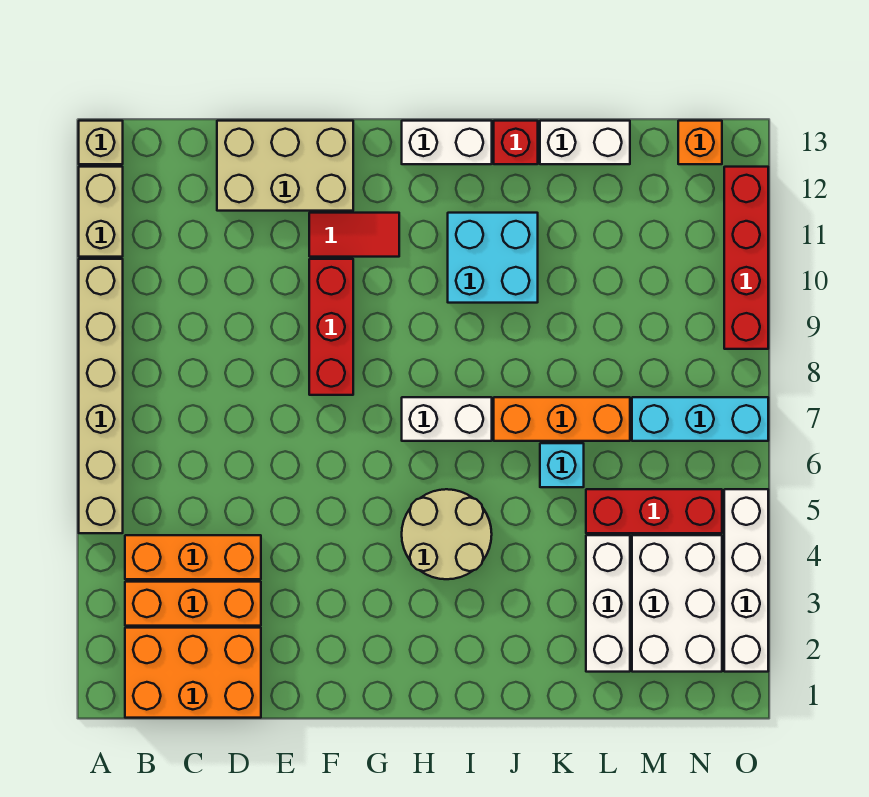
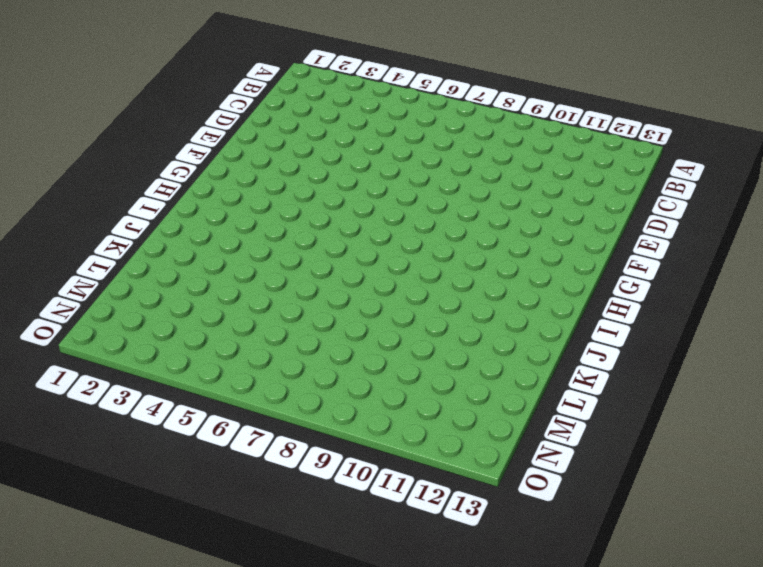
none -> tan brick A5:A10 level 1
none -> tan brick A11:A12 level 1
none -> tan brick A13 level 1

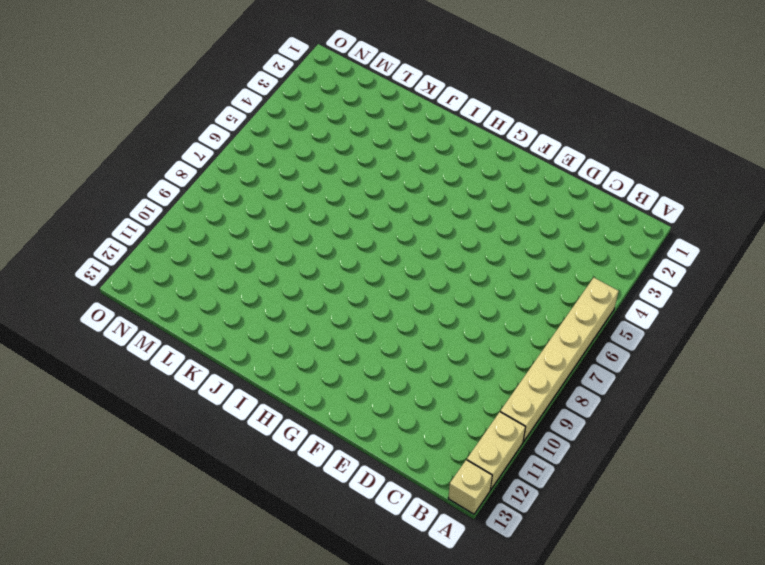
none -> orange brick B1:D2 level 1
none -> orange brick B3:D3 level 1
none -> orange brick B4:D4 level 1

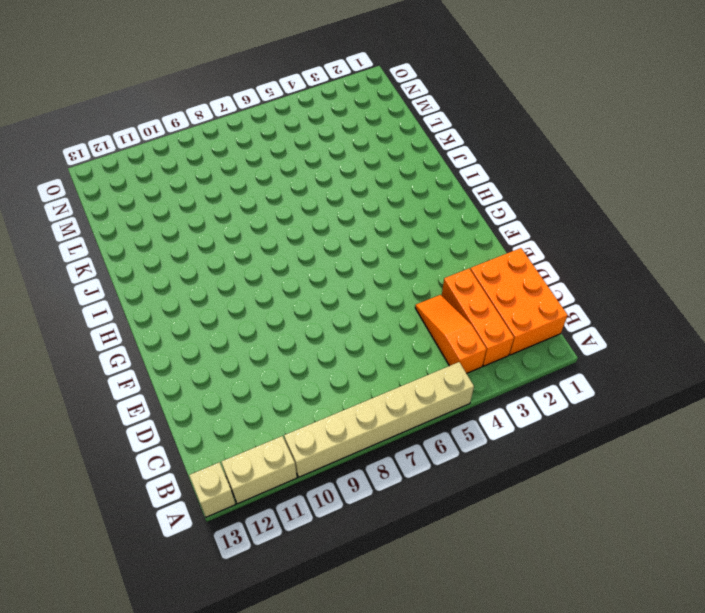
orange slope B4:D4 level 1 top B -> orange brick B4:D4 level 1
none -> tan brick D12:F13 level 1
none -> red brick F8:F10 level 1
none -> red tile F11:G11 level 1

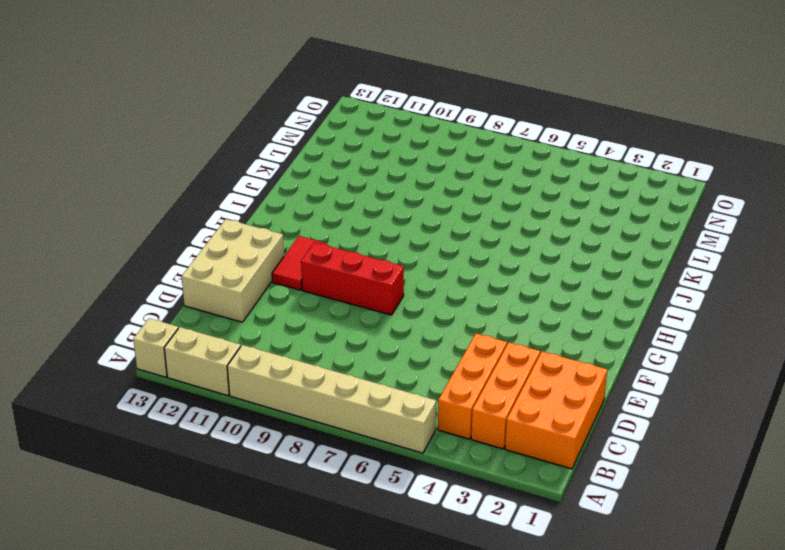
none -> tan round brick H4:I5 level 1
none -> white brick H7:I7 level 1
none -> white brick H13:I13 level 1

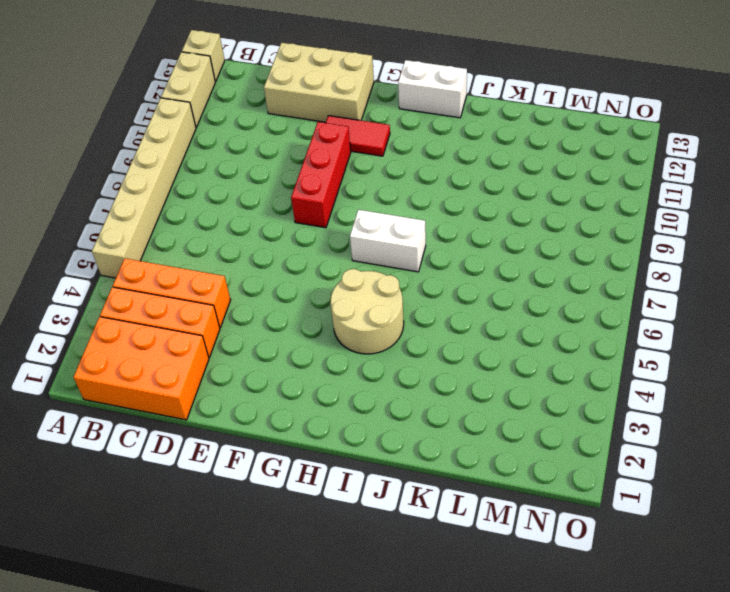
none -> cyan brick I10:J11 level 1
none -> orange brick J7:L7 level 1
none -> red brick J13 level 1

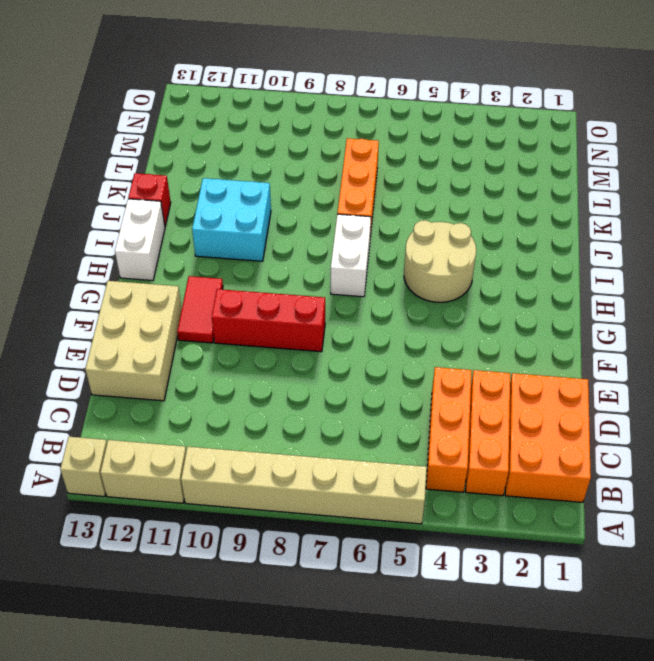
none -> cyan brick K6 level 1
none -> white brick K13:L13 level 1
none -> white brick L2:L4 level 1

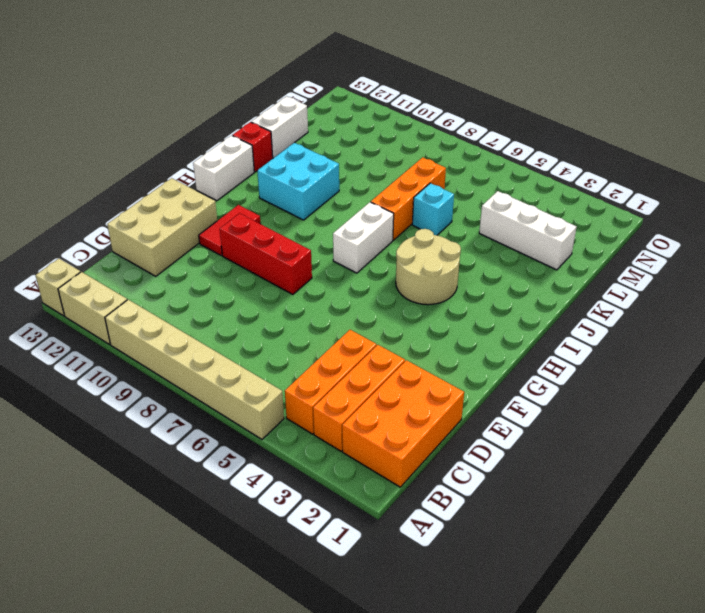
none -> red brick L5:N5 level 1
none -> white brick M2:N4 level 1
none -> cyan brick M7:O7 level 1

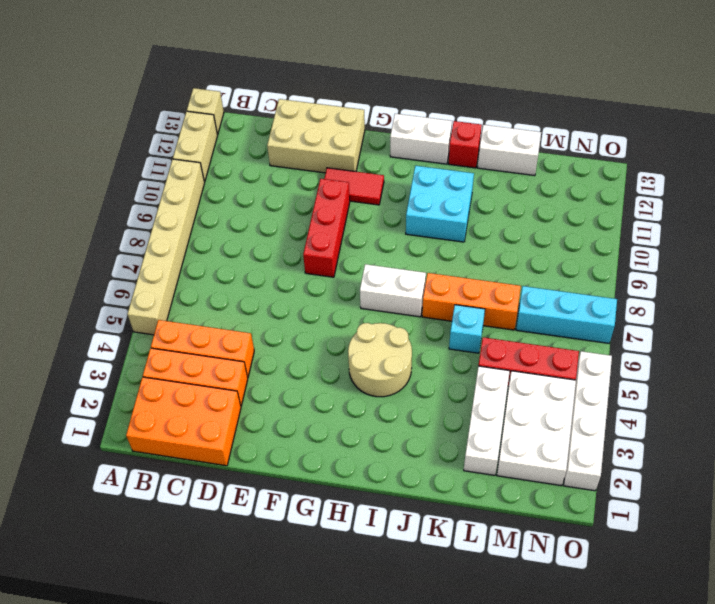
none -> orange brick N13 level 1
none -> red brick O9:O12 level 1

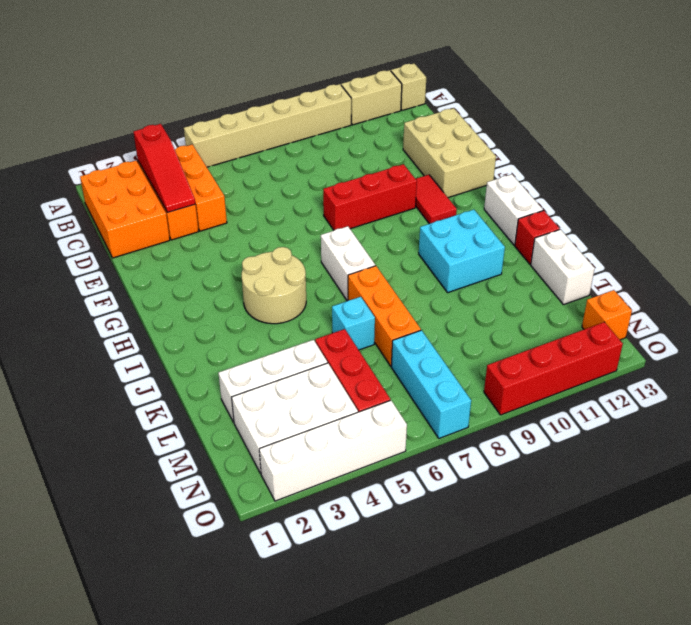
red slope B3:D3 level 2 top B -> none

